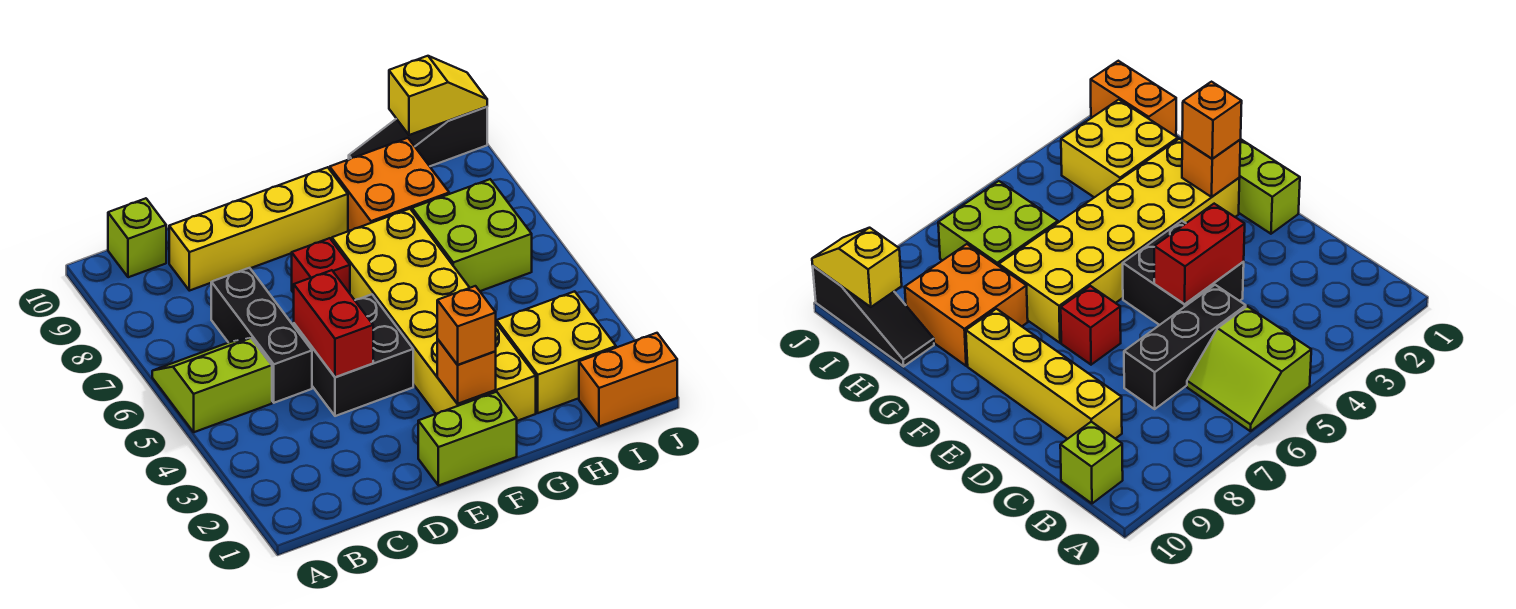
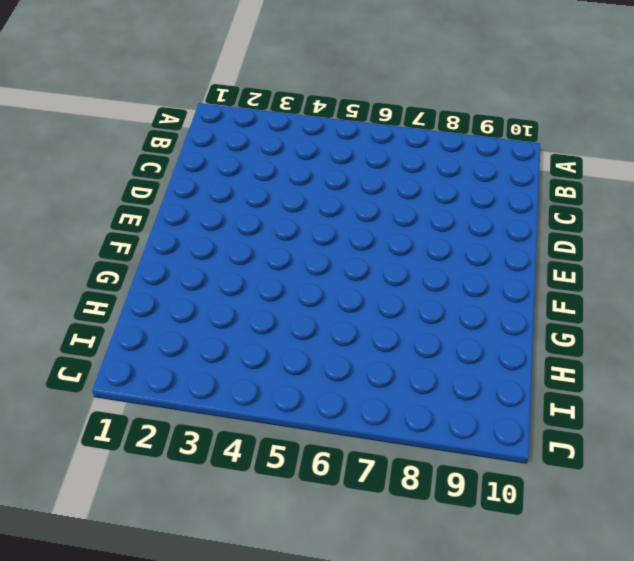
none -> lime slope A5:B6 level 1 top 5
none -> lime brick B10 level 1
none -> black brick C5:C7 level 1

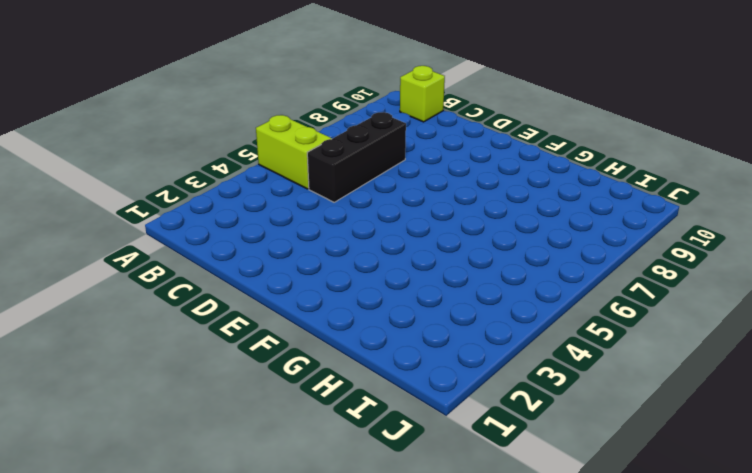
none -> yellow brick C9:F9 level 1
none -> black brick D4:E5 level 1
none -> lime brick E1:F1 level 1

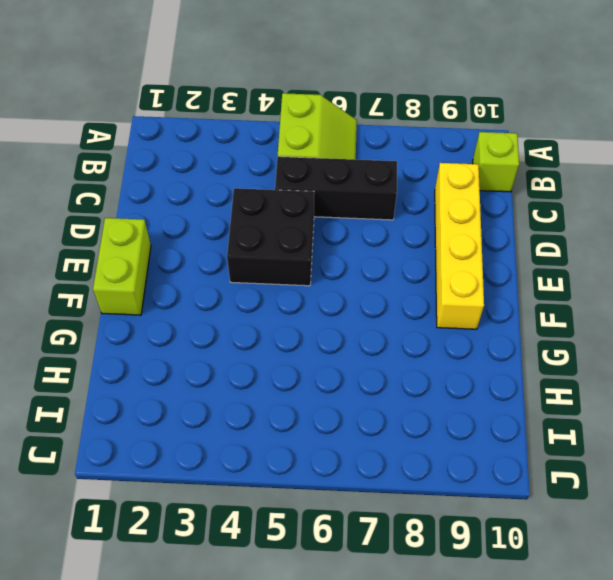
none -> red brick E7 level 1
none -> yellow brick F2:G7 level 1
none -> orange brick G8:H9 level 1

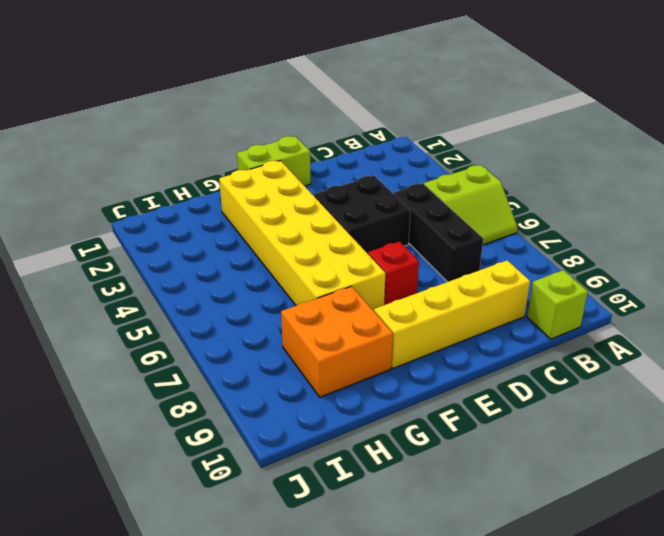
none -> yellow brick H2:I3 level 1
none -> lime brick H6:I7 level 1
none -> black slope H10:J10 level 1 top J

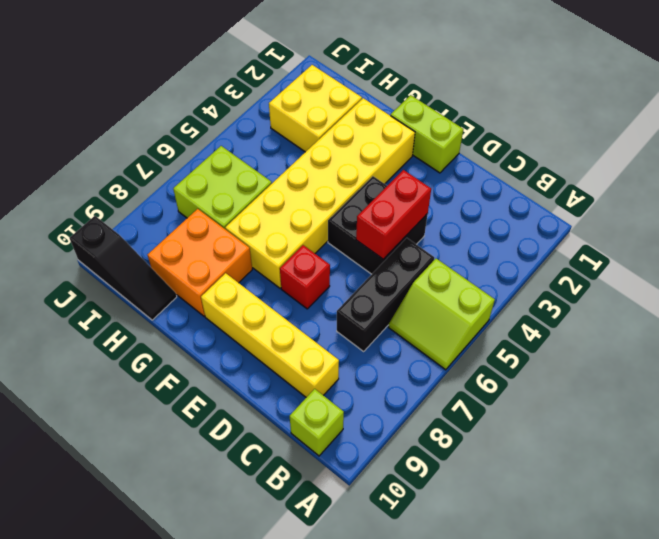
none -> orange brick I1:J1 level 1
none -> orange brick F2 level 2
none -> yellow slope I10:J10 level 2 top I

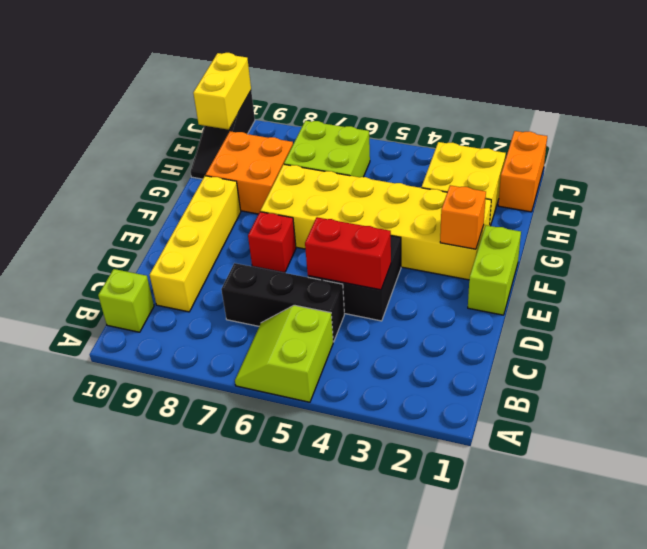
yellow brick I10:J10 level 2 -> yellow slope I10:J10 level 2 top I
none -> orange brick F2 level 3

